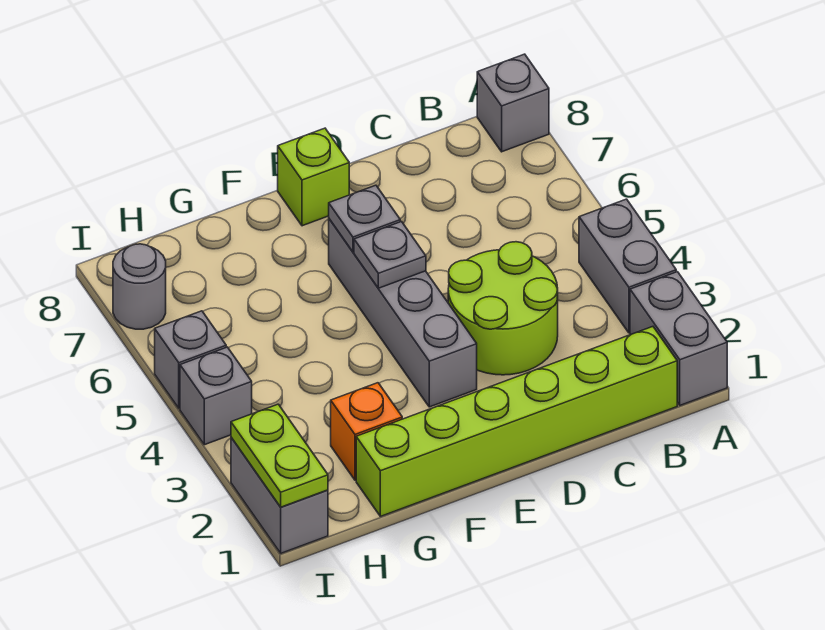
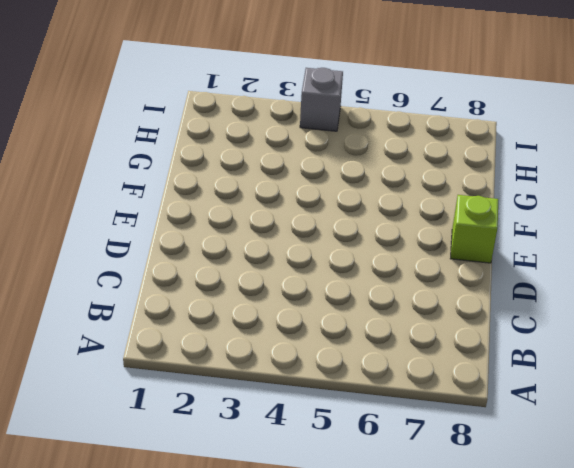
none -> grey brick A1:A2 level 1
none -> grey brick A3:A4 level 1
none -> grey brick A8 level 1

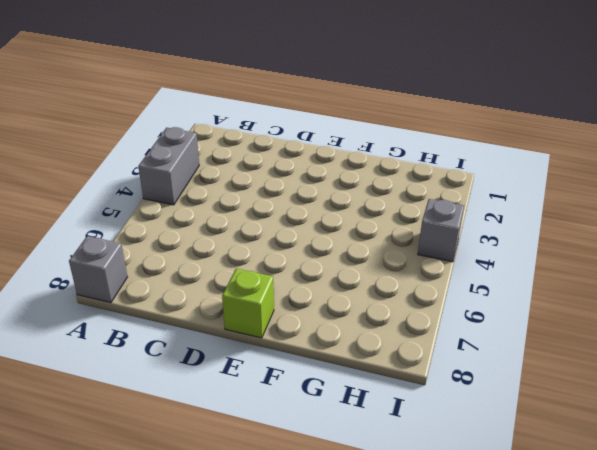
none -> grey brick A1:A2 level 1
none -> lime brick B1:G1 level 1
none -> lime round brick C3:D4 level 1

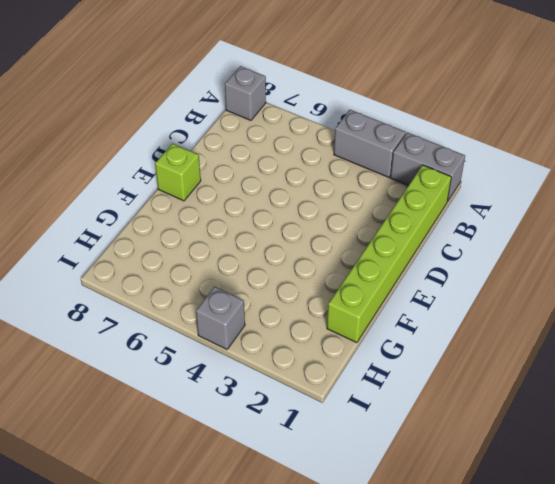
none -> lime round brick C3:D4 level 1
none -> grey brick E3:E6 level 1
none -> orange brick G2 level 1

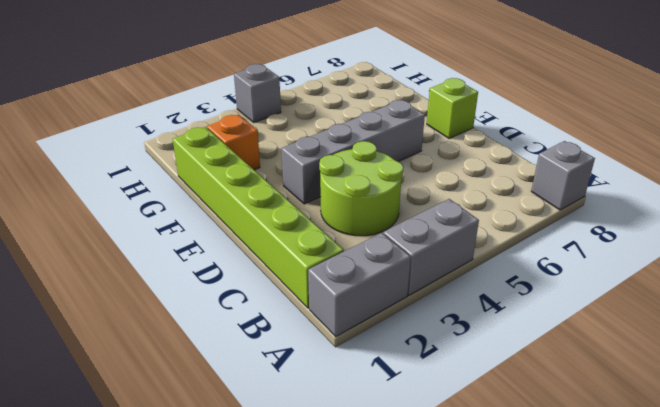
none -> grey brick I1:I2 level 1
none -> grey brick I5 level 1
none -> grey round brick I7 level 1

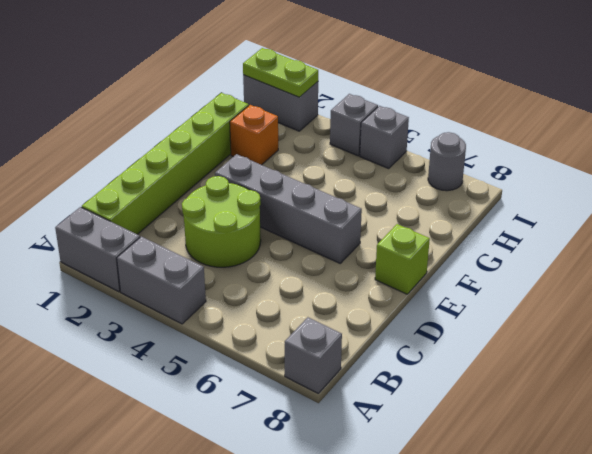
none -> grey plate E5 level 2
none -> grey plate E6 level 2

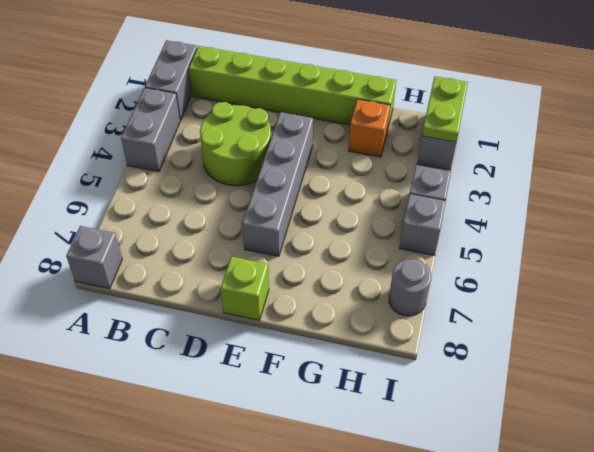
none -> grey plate E5 level 2
none -> grey plate E6 level 2

